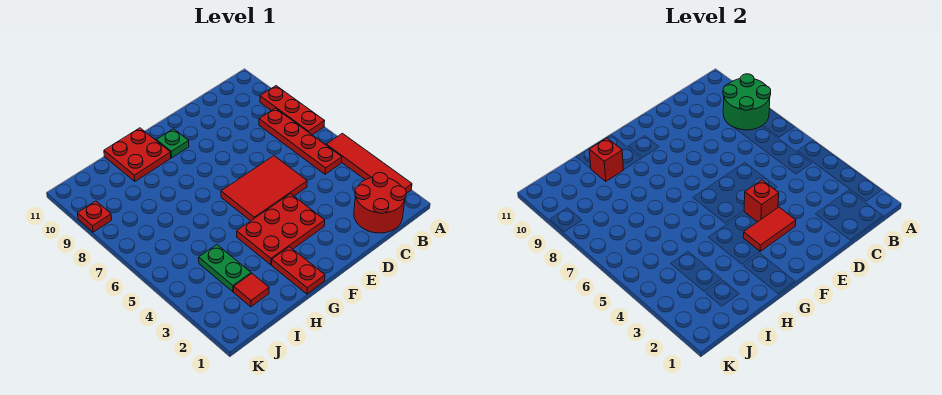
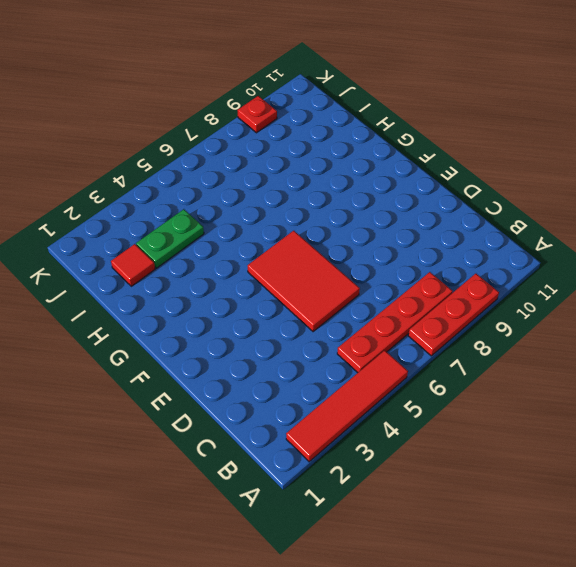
none -> red round brick B1:C2 level 1
none -> red plate E3:G4 level 1
none -> green plate F10 level 1

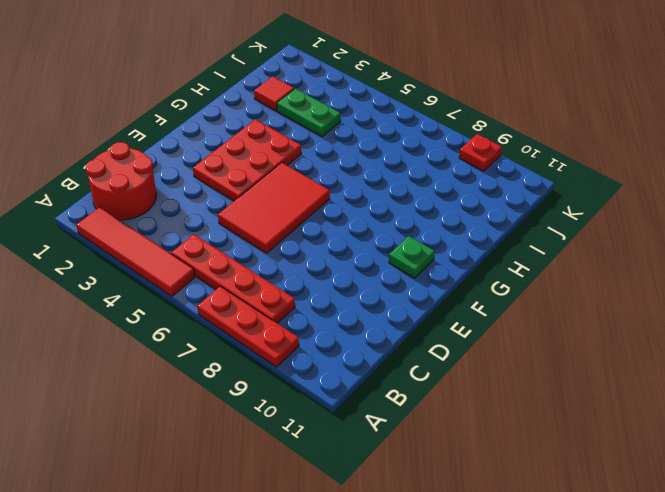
none -> red plate G1:G2 level 1
none -> red plate G10:H11 level 1
none -> green round brick A8:B9 level 2

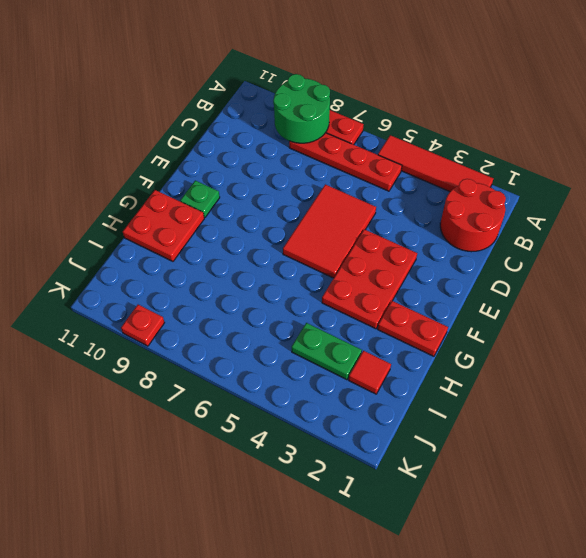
none -> red tile E3:F3 level 2
none -> red brick E4 level 2
none -> red brick H10 level 2

